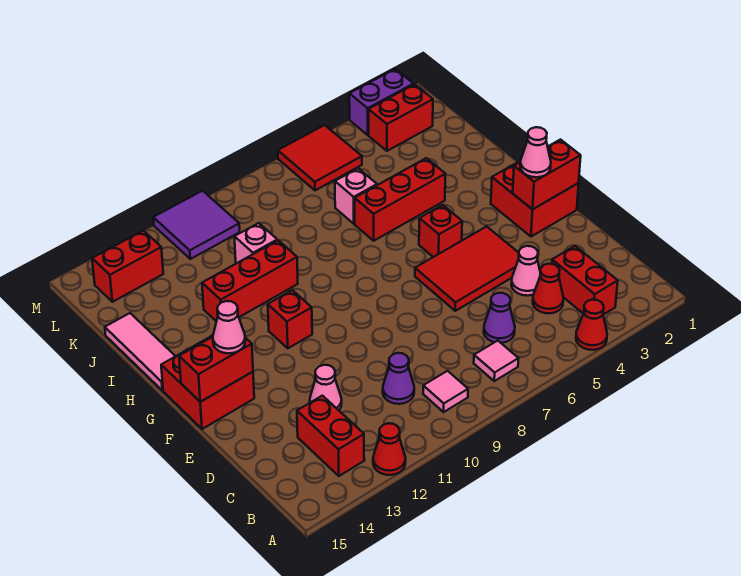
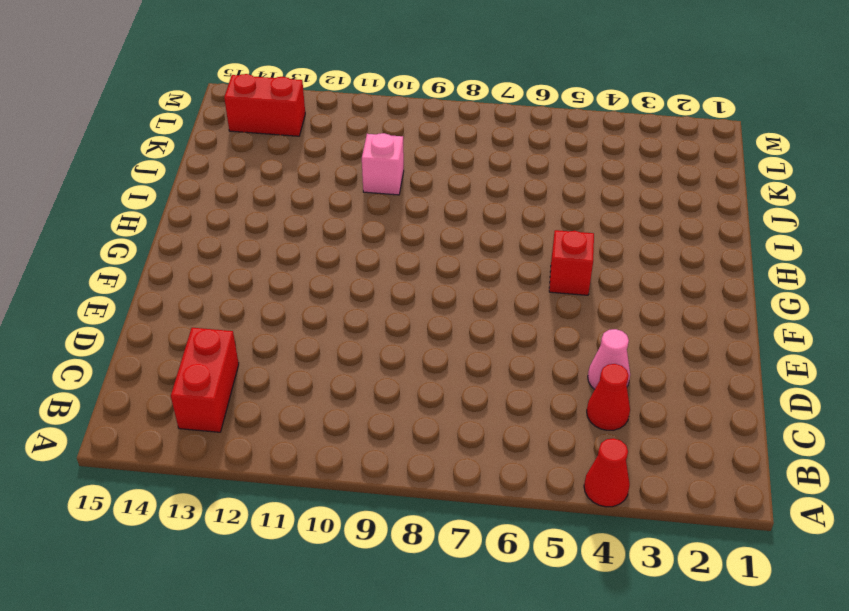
none -> red cone A12 level 1
none -> red brick B3:C3 level 1
none -> pink tile B7 level 1
none -> pink tile B9 level 1

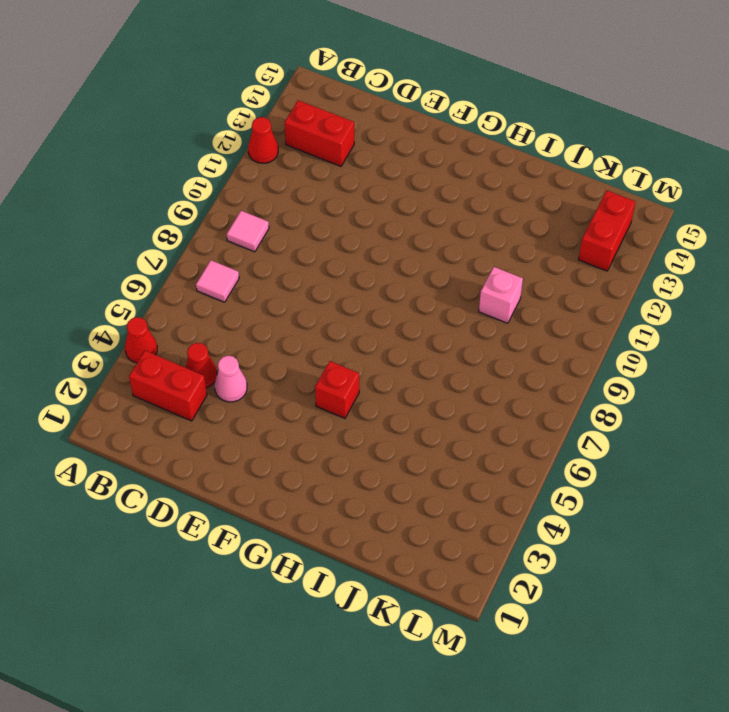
none -> purple cone C6 level 1
none -> purple cone C10 level 1
none -> pink cone D12 level 1
none -> red tile E4:F6 level 1

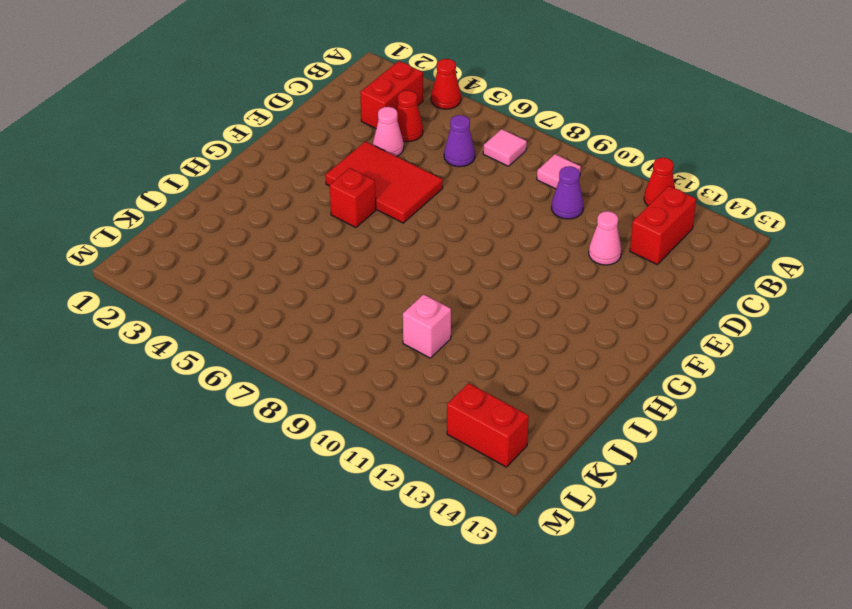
none -> red brick F1:G2 level 1
none -> red brick F14:G15 level 1
none -> red brick G11 level 1
none -> pink tile H15:J15 level 1

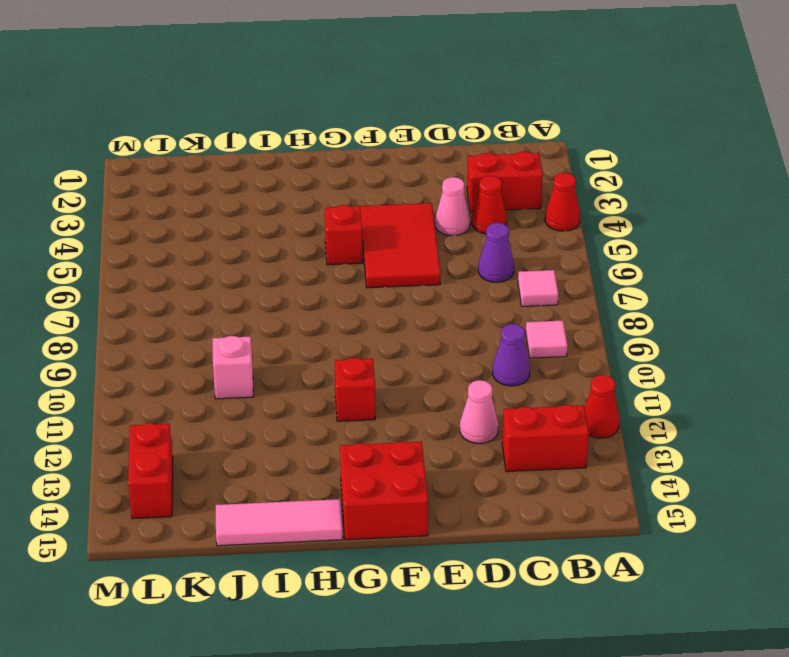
none -> red brick F1:G2 level 1
none -> red brick I4:I6 level 1
none -> red brick I10:I12 level 1
none -> pink brick J6 level 1

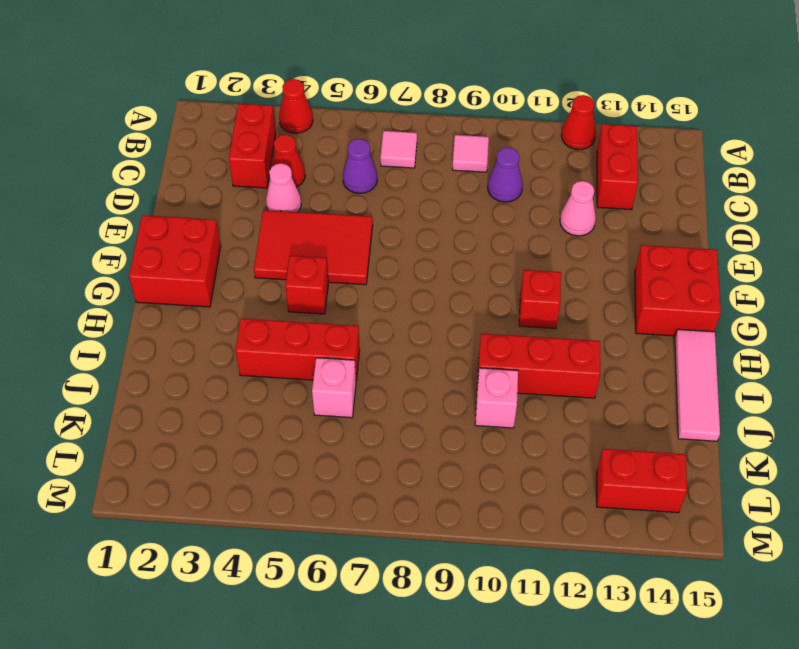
none -> red brick L2:L3 level 1
none -> red tile L5:M6 level 1
none -> purple tile L10:M11 level 1
none -> purple brick M2:M3 level 1

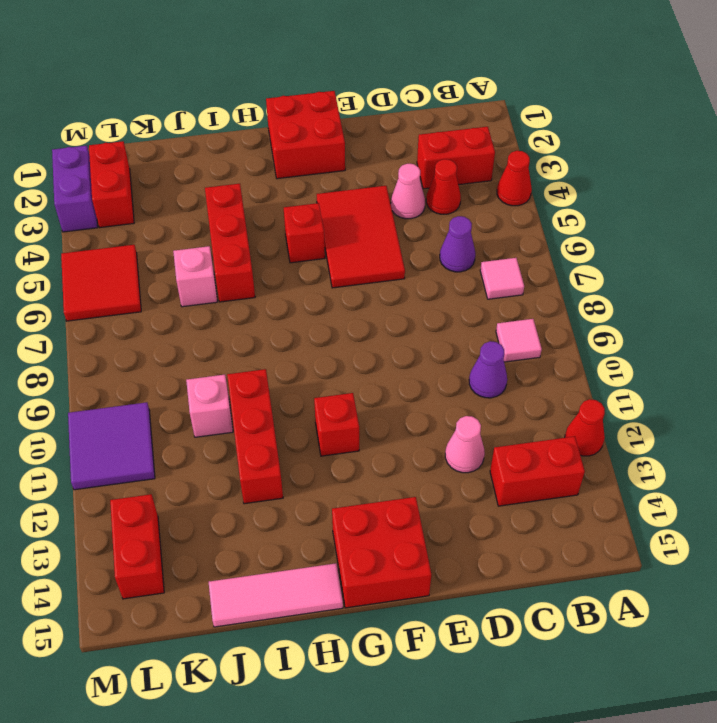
none -> red brick F1:F2 level 2
none -> red brick F14:F15 level 2
none -> pink cone F2 level 3
none -> pink cone F14 level 3

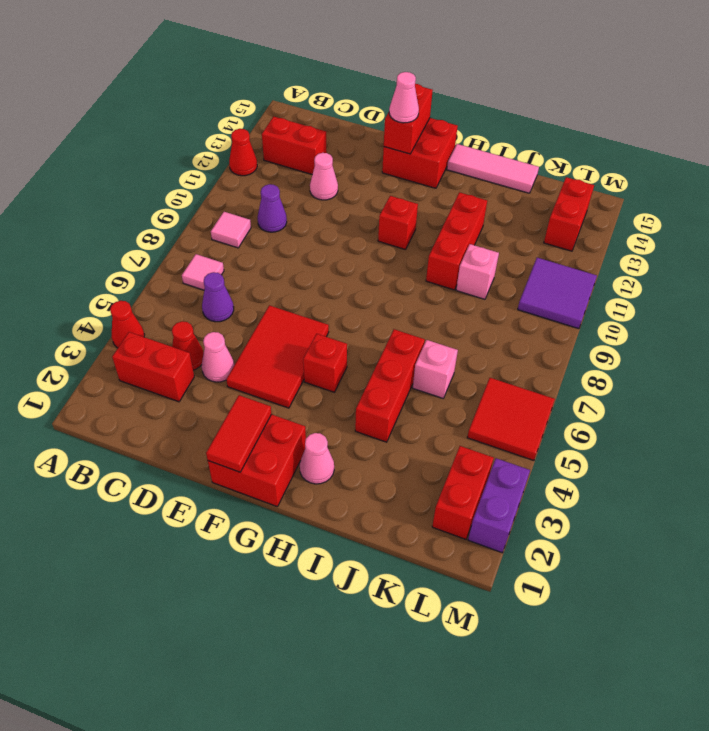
red tile F1:F2 level 2 -> red brick F1:F2 level 2
pink cone H2 level 1 -> pink cone F2 level 3

